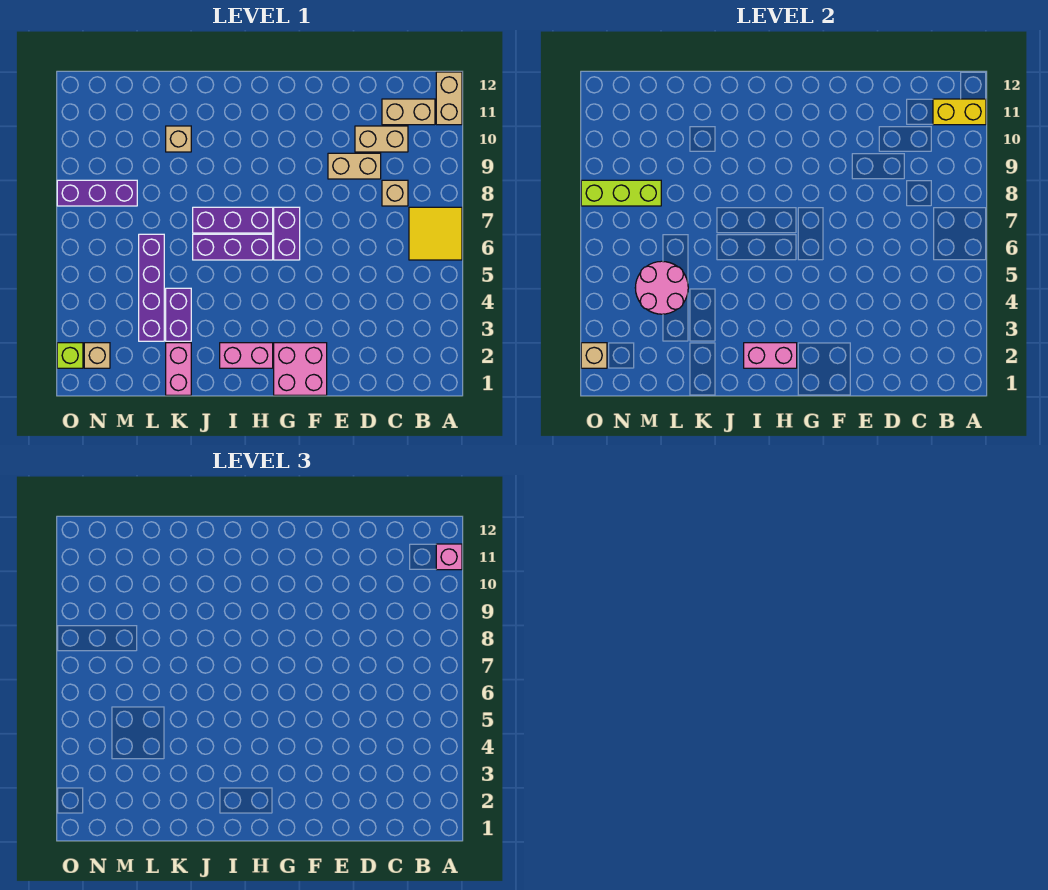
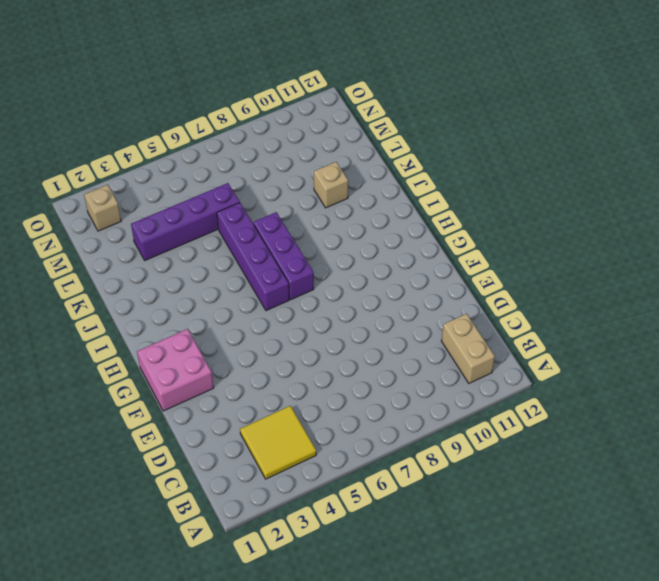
yellow tile B3:C4 level 1 -> yellow tile A6:B7 level 1
purple brick H6:K6 level 1 -> purple brick H6:J6 level 1
none -> tan brick A11:A12 level 1
none -> tan brick C8 level 1
none -> tan brick C10:D10 level 1

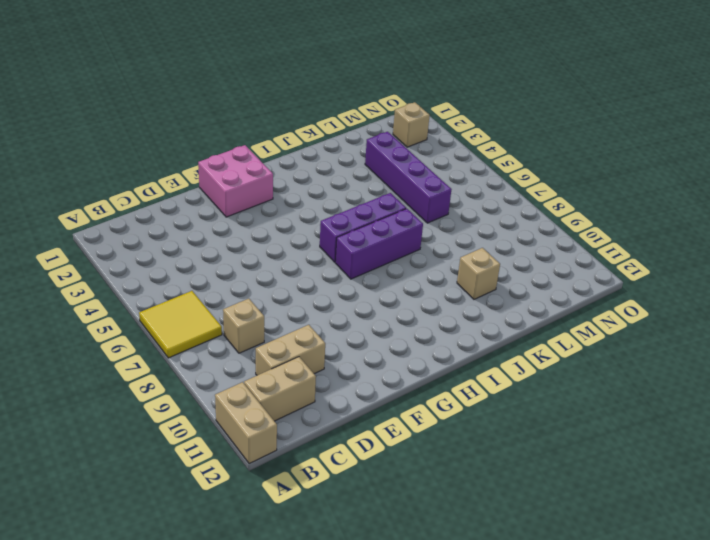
none -> tan brick D9:E9 level 1
none -> purple brick G6:G7 level 1
none -> pink brick H2:I2 level 1

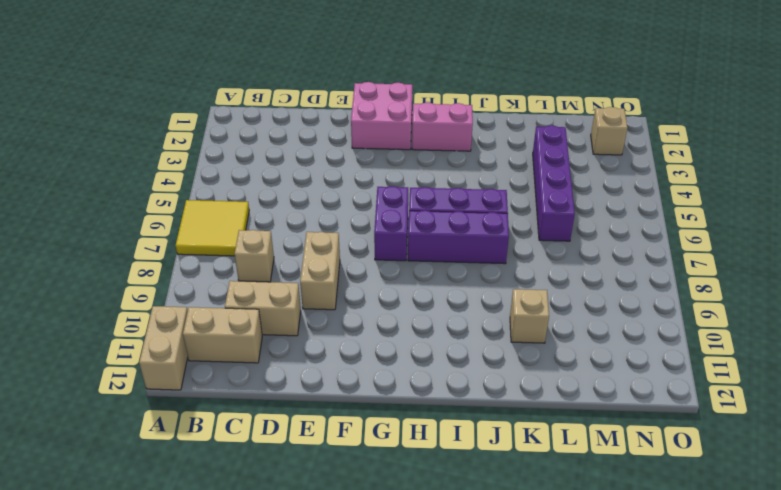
tan brick E8:E9 level 1 -> tan brick D9:E9 level 1
none -> pink brick K1:K2 level 1
none -> purple brick K3:K4 level 1
none -> purple brick M8:O8 level 1

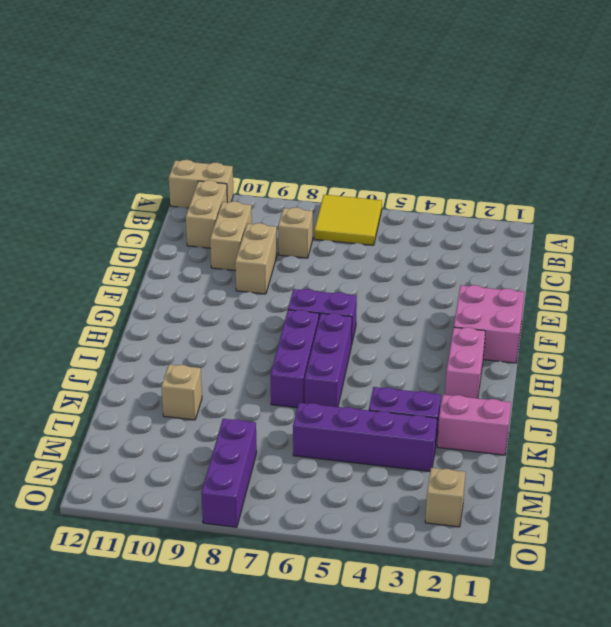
none -> lime brick O2 level 1
none -> yellow brick A11:B11 level 2
none -> pink brick H2:I2 level 2

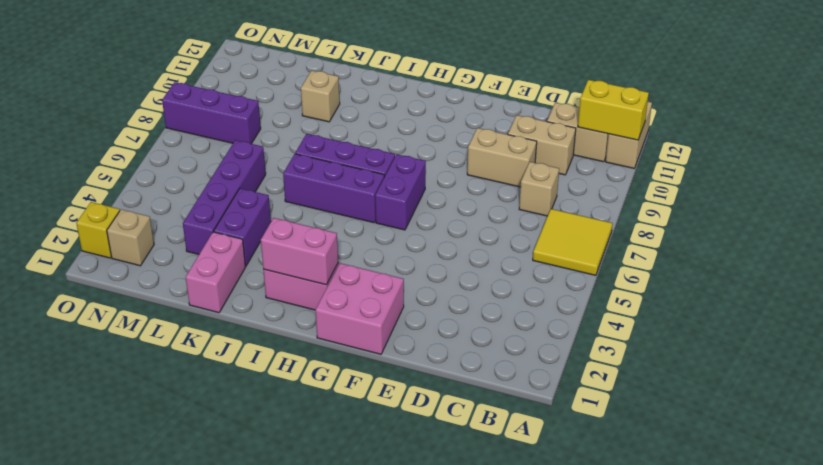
yellow brick O2 level 1 -> lime brick O2 level 1
none -> pink round brick L4:M5 level 2
none -> lime brick M8:O8 level 2
none -> tan brick O2 level 2

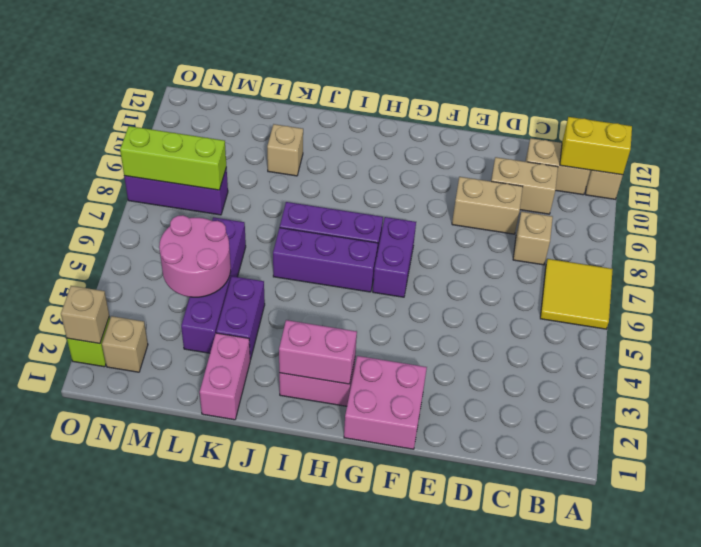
none -> pink brick A11 level 3

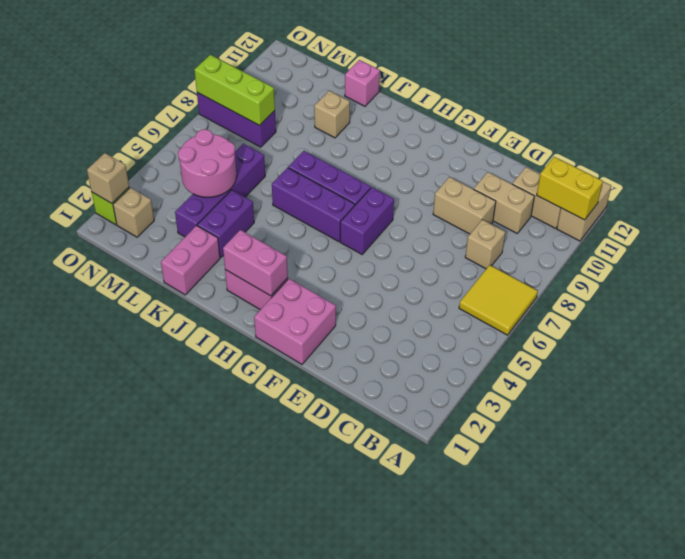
pink brick K12 level 1 -> pink brick A11 level 3

